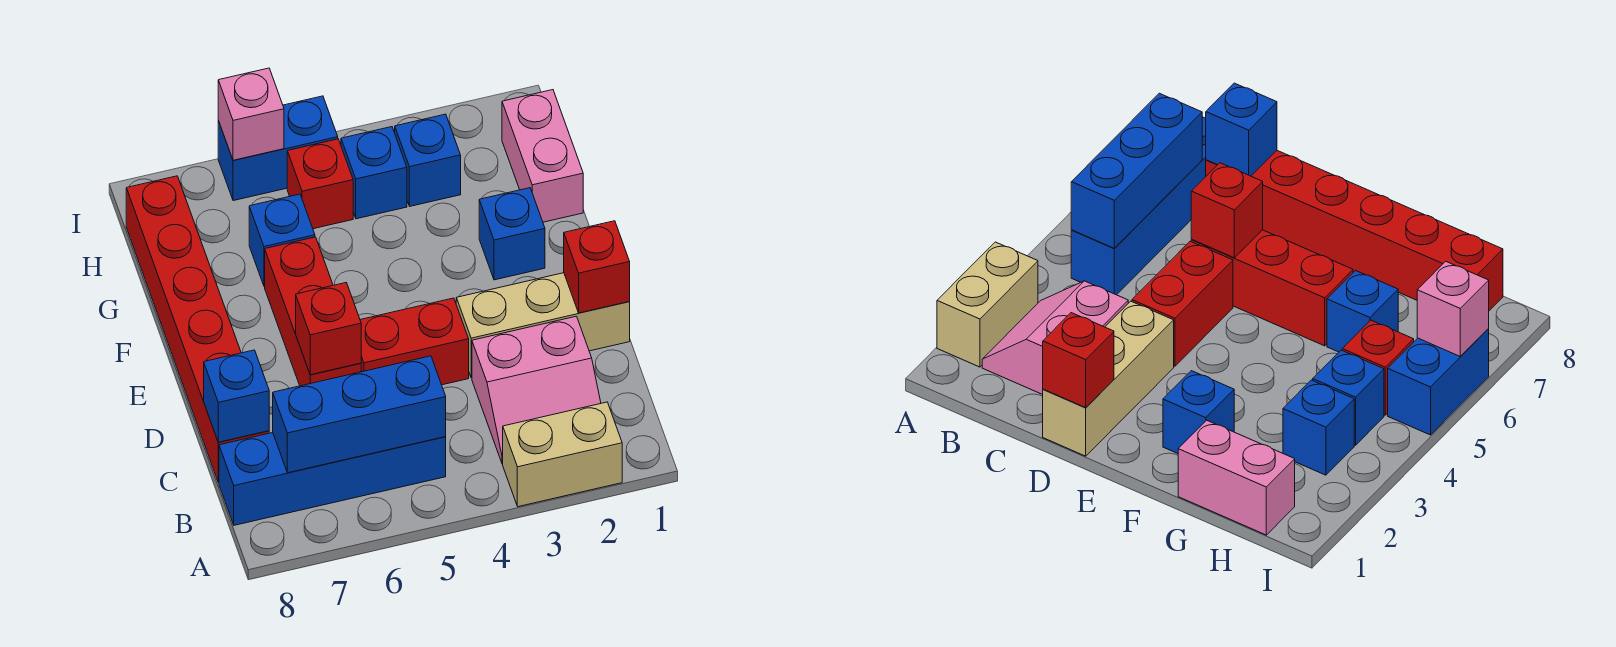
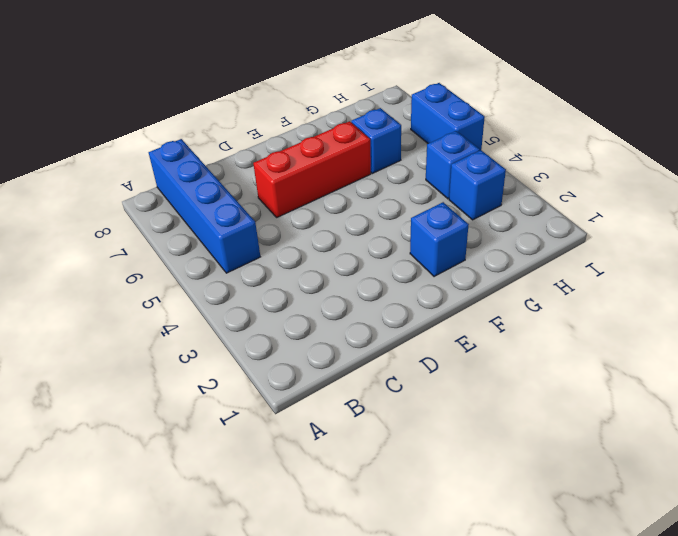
none -> tan brick A2:A3 level 1
none -> pink slope B2:C3 level 1 top C
none -> red brick C8:H8 level 1

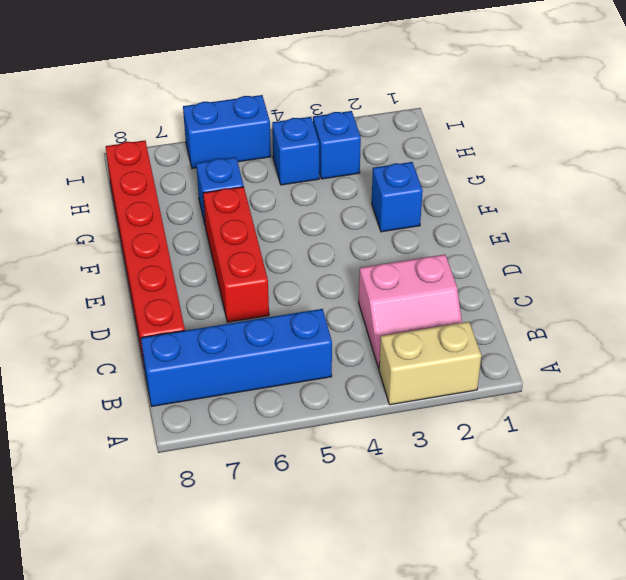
none -> tan brick D1:D3 level 1
none -> red brick D4:D5 level 1
none -> pink brick G1:H1 level 1

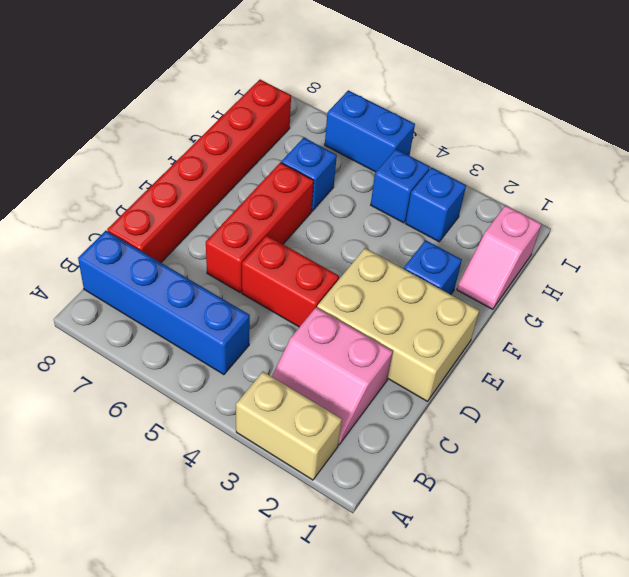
tan brick D1:E3 level 1 -> tan brick D1:D3 level 1
pink slope G1:H1 level 1 top H -> pink brick G1:H1 level 1
none -> red brick H5 level 1
none -> blue brick B5:B7 level 2
none -> blue brick C8 level 2

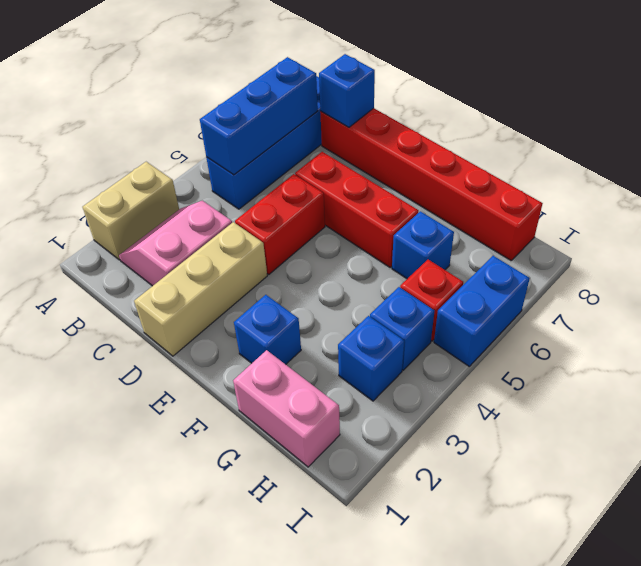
none -> red brick D1 level 2
none -> red brick D6 level 2
none -> pink brick I6 level 2

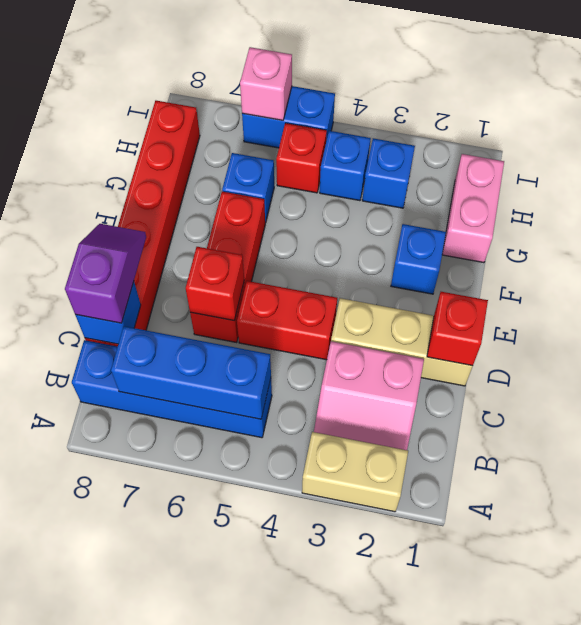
purple slope C8:D8 level 3 top C -> none

